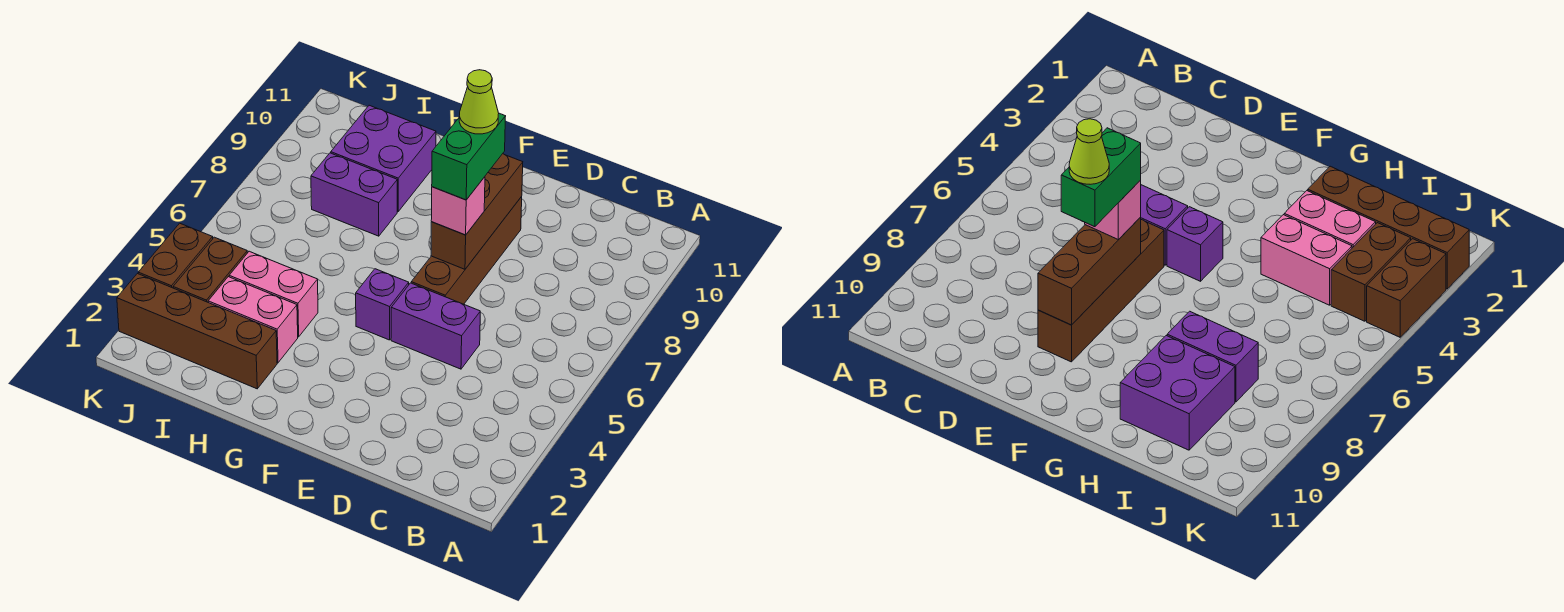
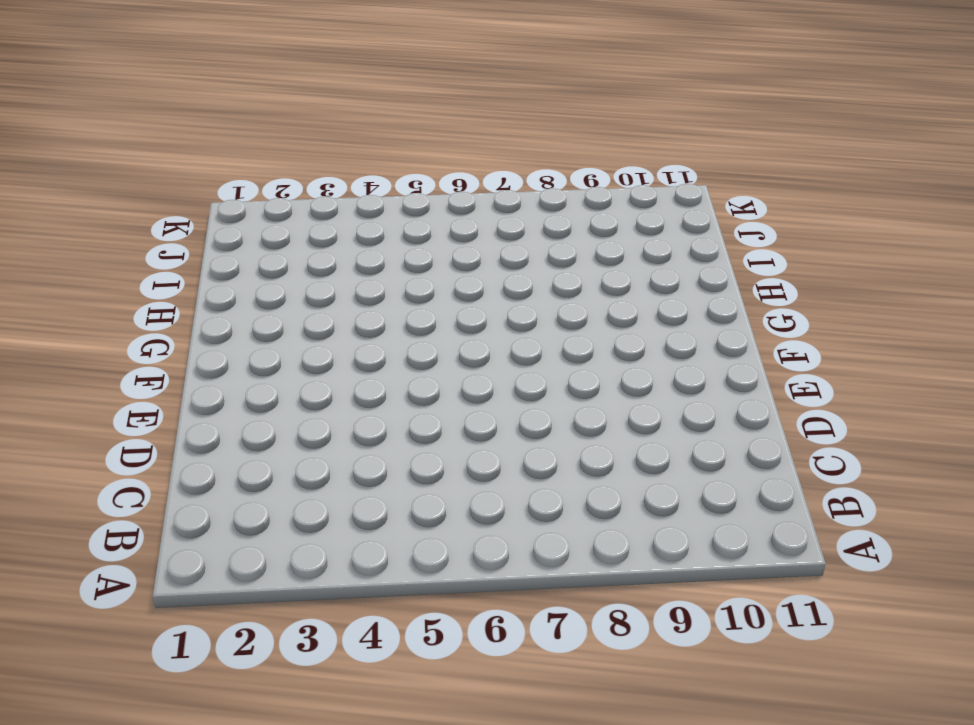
none -> purple brick D5:E5 level 1
none -> brown brick E6:E9 level 1
none -> purple brick F5 level 1

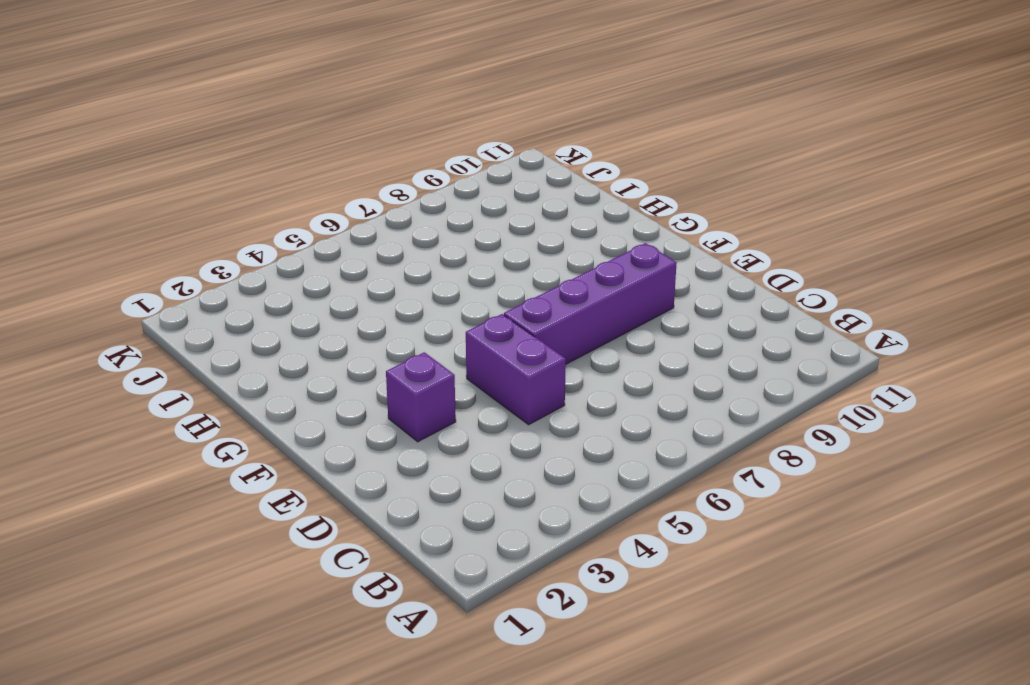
purple brick E3 level 1 -> purple brick F5 level 1
purple brick E6:E9 level 1 -> brown brick E6:E9 level 1
none -> brown brick H2:K2 level 1
none -> pink brick H3:I3 level 1
none -> pink brick H4:I4 level 1

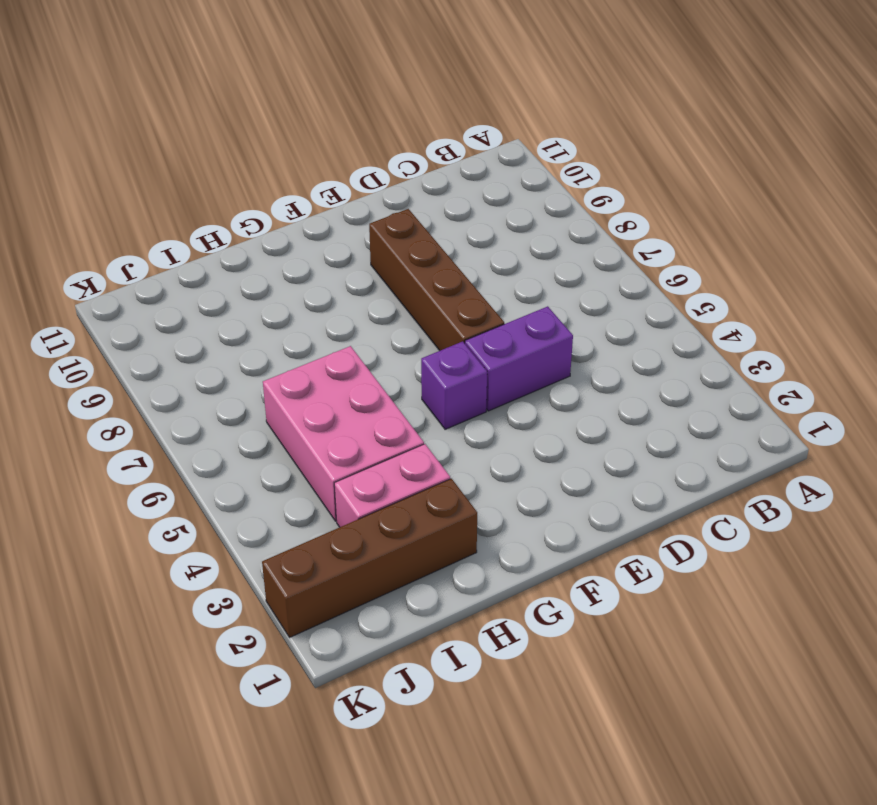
pink brick H4:I6 level 1 -> pink brick H4:I4 level 1
none -> purple brick H8:I8 level 1
none -> purple brick H9:I10 level 1
none -> brown brick J3:J4 level 1

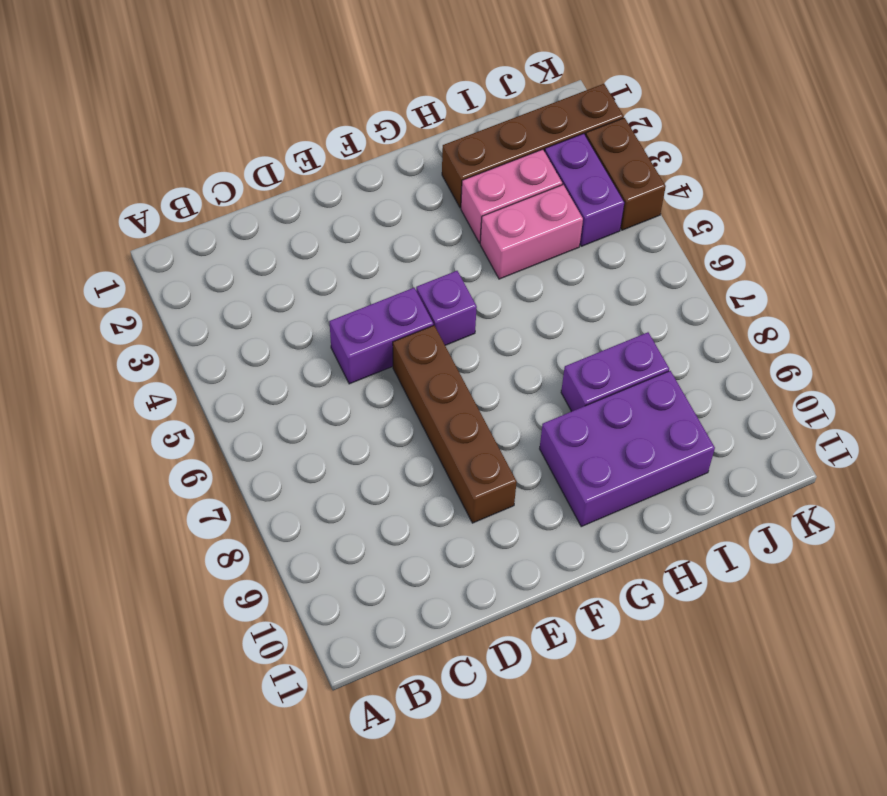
purple brick G9:I10 level 1 -> purple brick H9:I10 level 1
purple brick J3:J4 level 1 -> brown brick J3:J4 level 1
none -> brown brick E7:E9 level 2
none -> pink brick E7 level 3
none -> green brick E7:E8 level 4

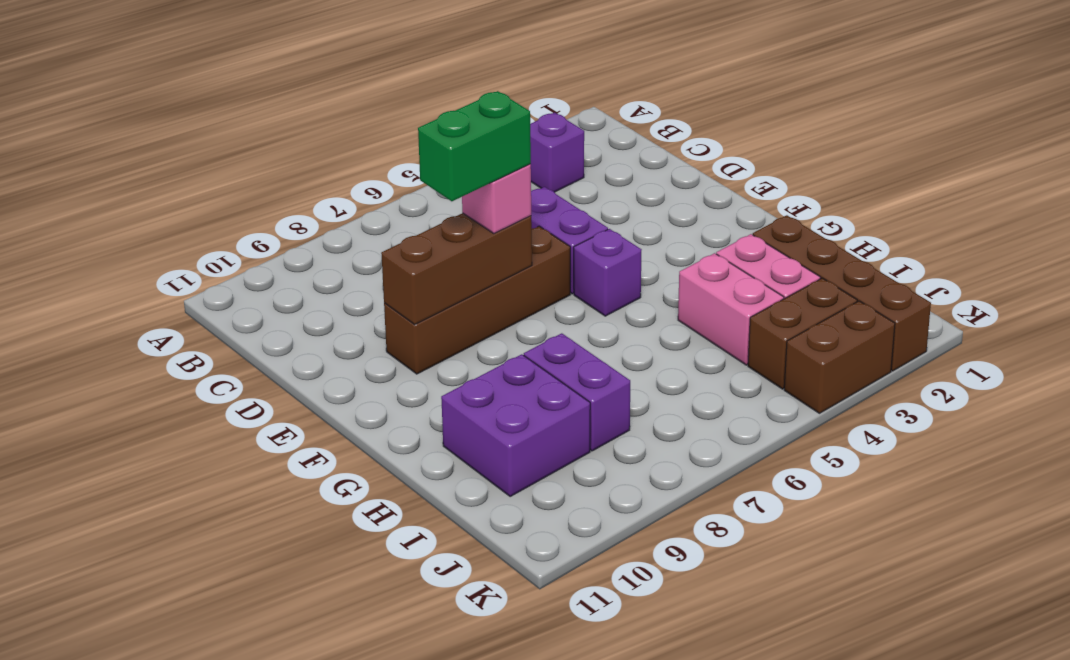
purple brick B3 level 1 -> none
none -> lime cone E8 level 5

